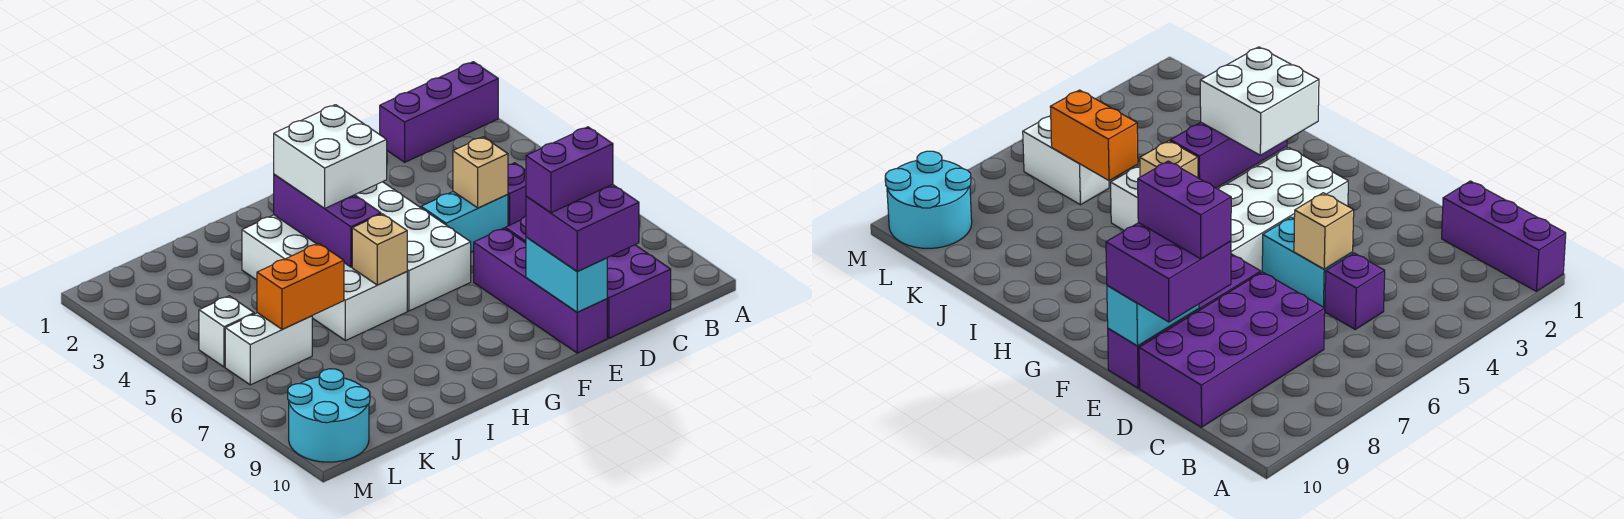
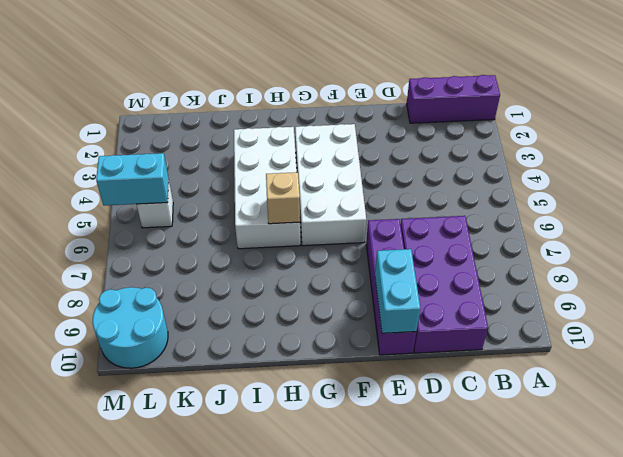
cyan brick L5:M5 level 2 -> cyan brick D5:E5 level 1
none -> purple brick C5 level 1
none -> white brick K6:L6 level 1
none -> tan brick D5 level 2

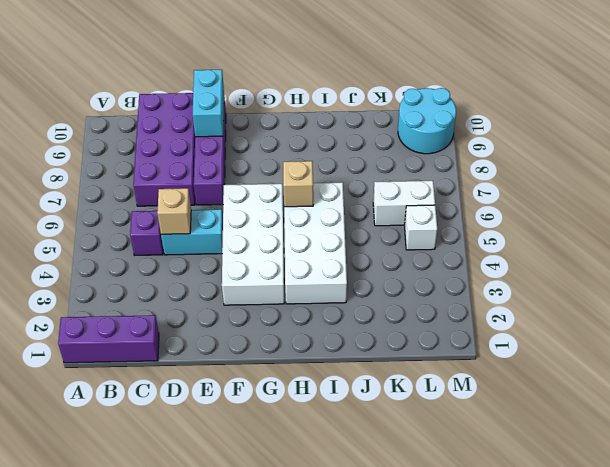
none -> purple brick H3:H5 level 2
none -> orange brick J6:K6 level 2
none -> purple brick D9:E10 level 3

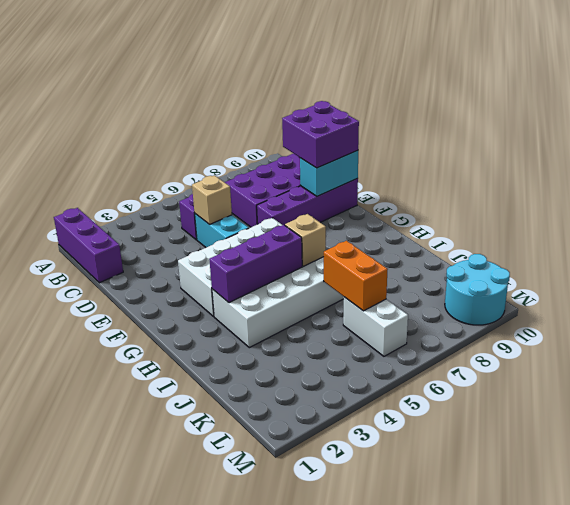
none -> white brick L5 level 1
none -> white brick G3:H4 level 3
none -> purple brick D9:E9 level 4

